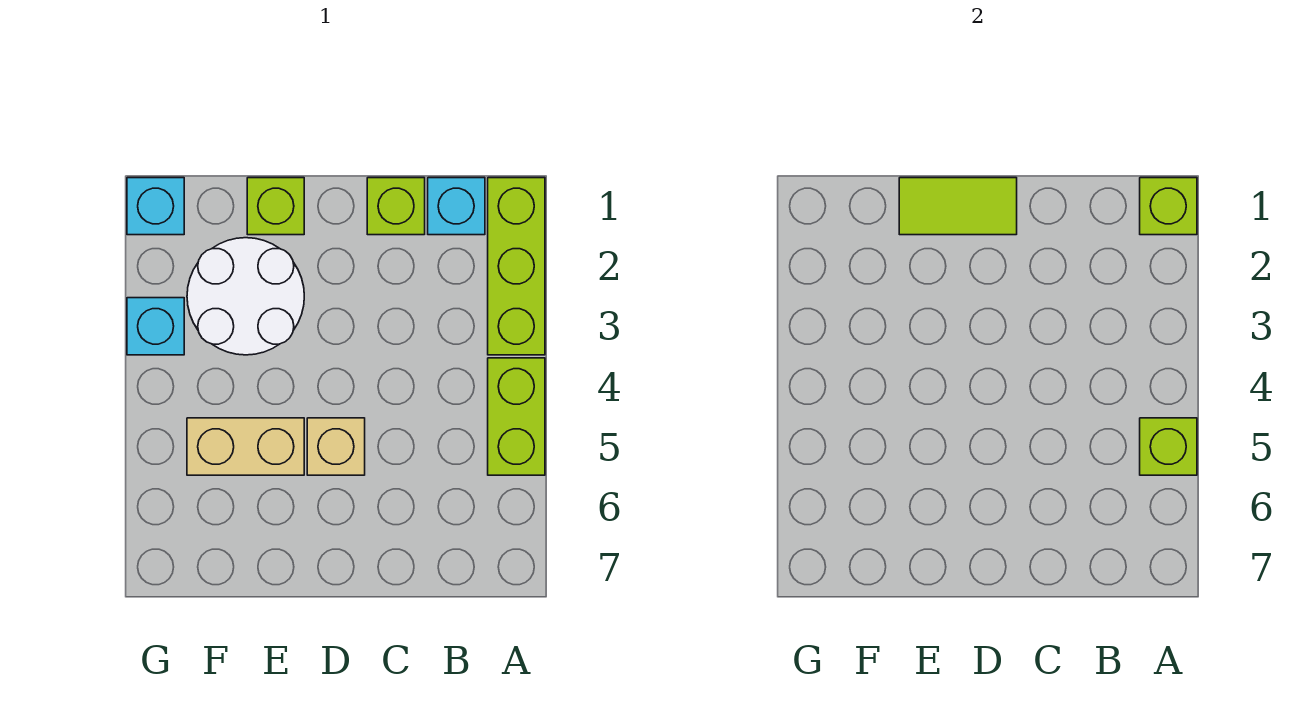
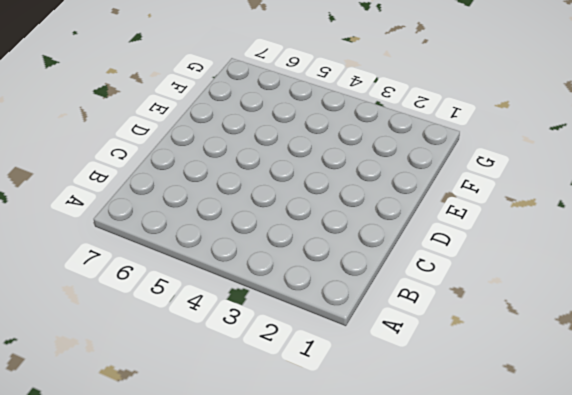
none -> lime brick A1:A3 level 1
none -> lime brick A4:A5 level 1
none -> cyan brick B1 level 1

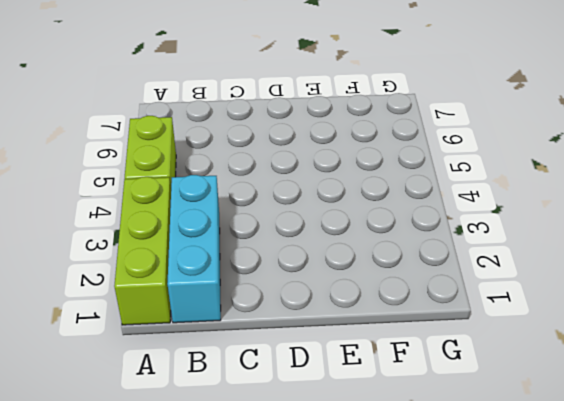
cyan brick B1:B3 level 1 -> cyan brick B1 level 1
none -> lime brick C1 level 1
none -> tan brick D5 level 1
none -> lime brick E1 level 1

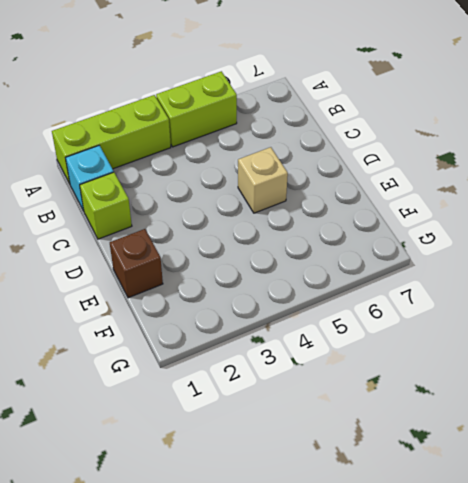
brown brick E1 level 1 -> lime brick E1 level 1
none -> white round brick E2:F3 level 1
none -> tan brick E5:F5 level 1
none -> cyan brick G1 level 1

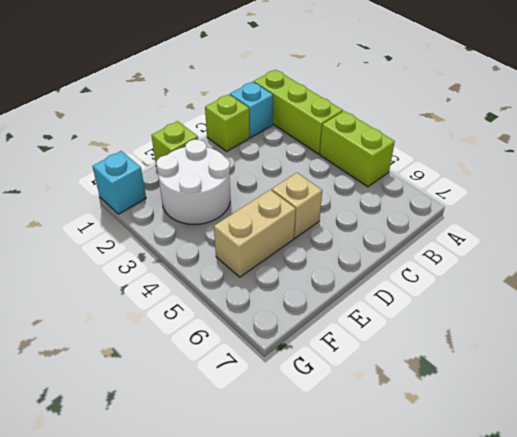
none -> cyan brick G3 level 1
none -> lime brick A1 level 2
none -> lime brick A5 level 2

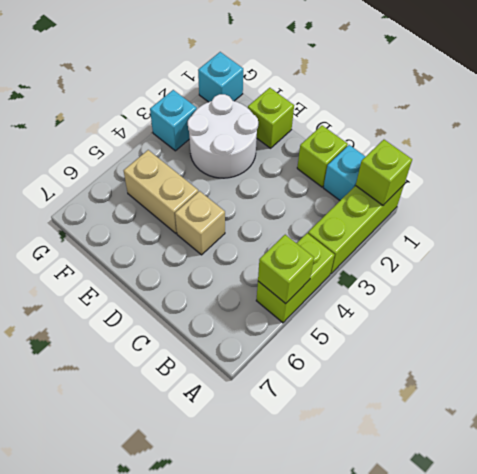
none -> lime tile D1:E1 level 2

